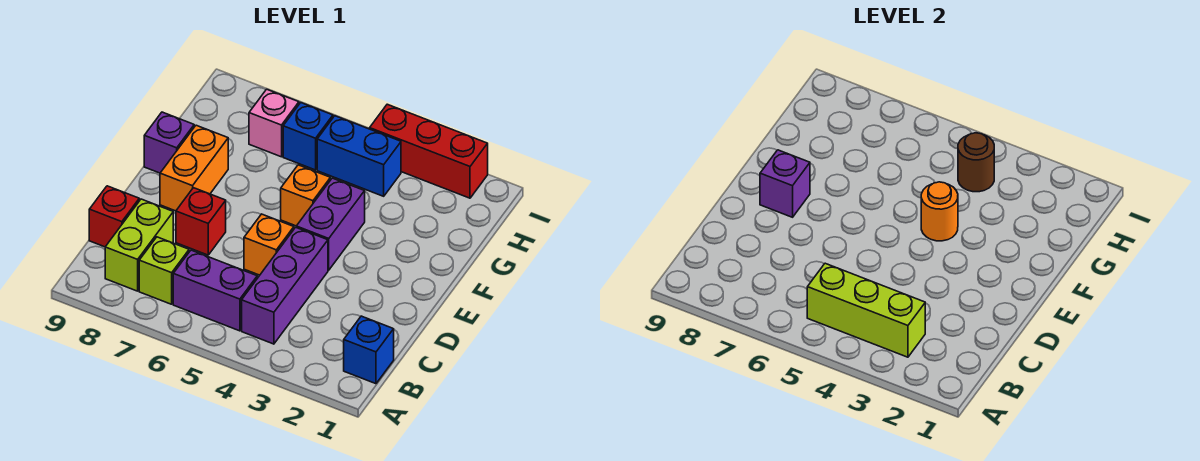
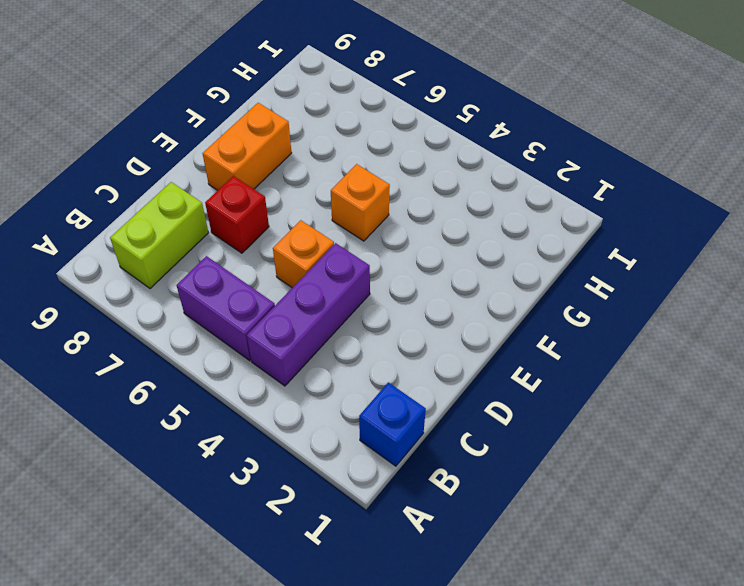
none -> lime brick B7 level 1
none -> red brick C9 level 1
none -> purple brick E4:F4 level 1

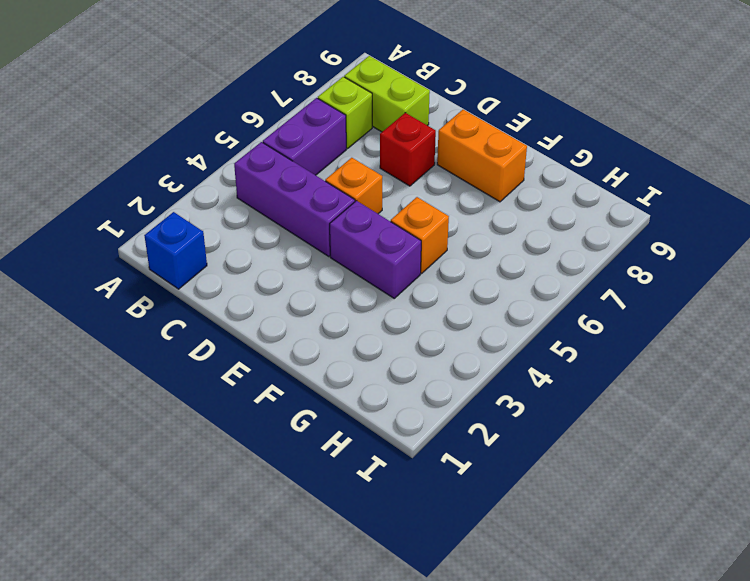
none -> red brick C9 level 1
none -> purple brick F9 level 1
none -> blue brick H4:H5 level 1

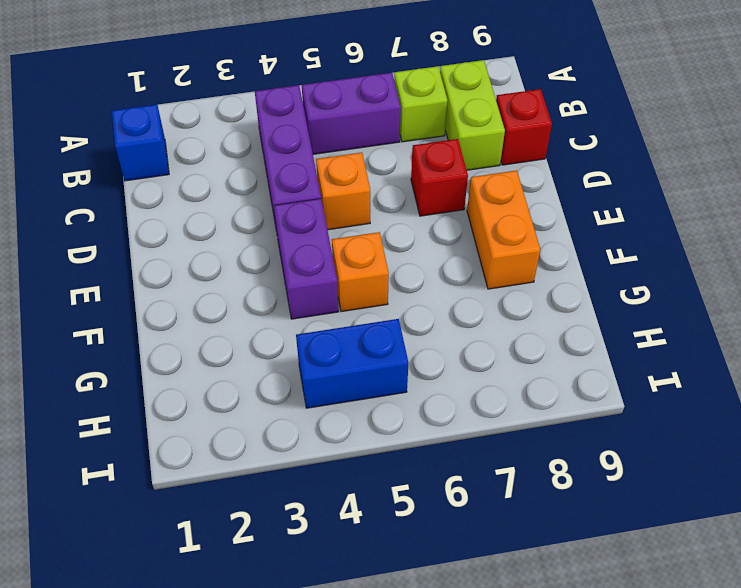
none -> purple brick F9 level 1
none -> blue brick H6 level 1
none -> pink brick H7 level 1

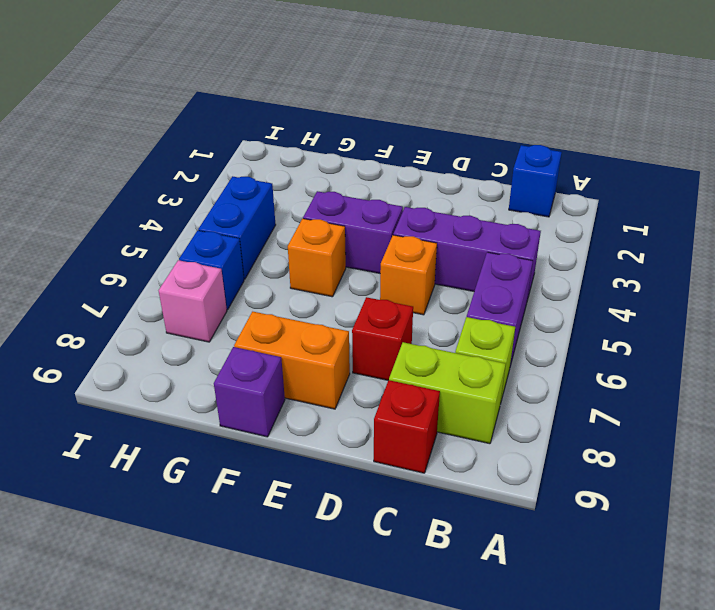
none -> red brick I2:I4 level 1
none -> lime brick B3:B5 level 2
none -> purple brick E8 level 2

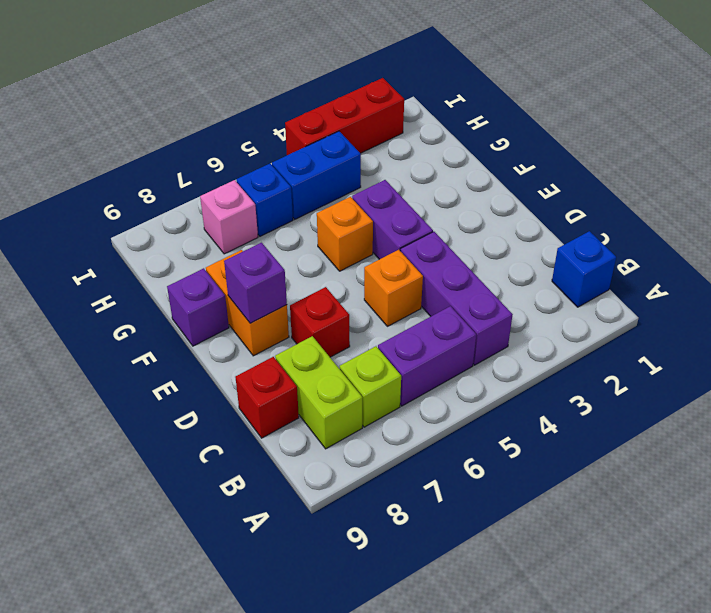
none -> lime brick B3:B5 level 2
none -> orange round brick F4 level 2
none -> brown round brick H4 level 2

